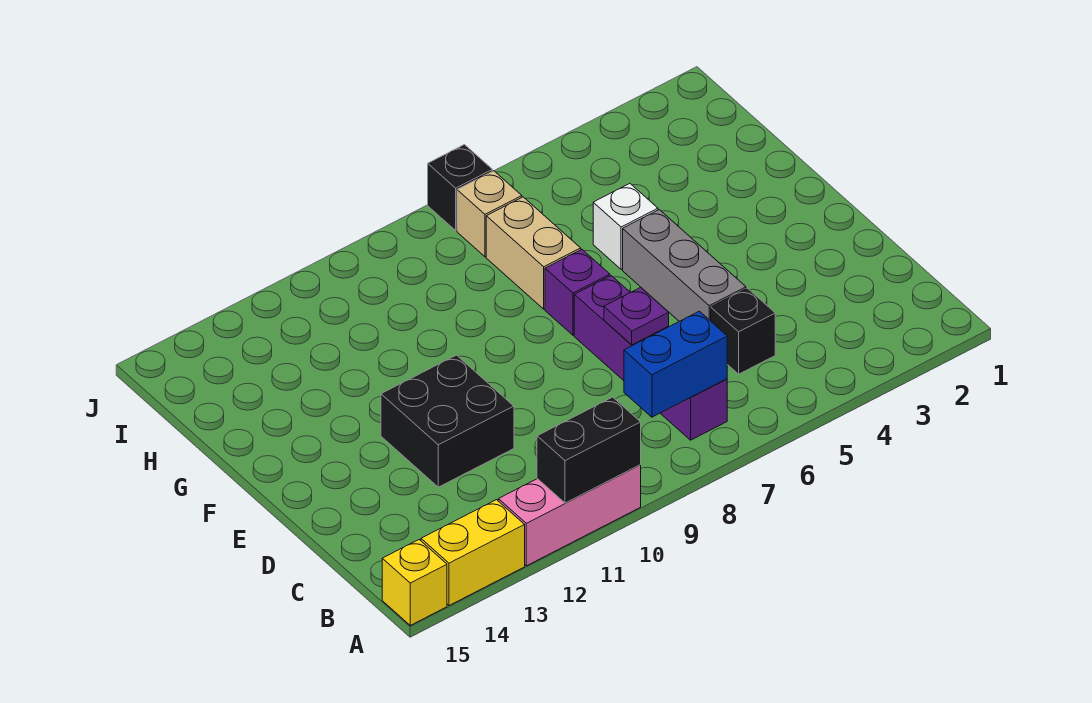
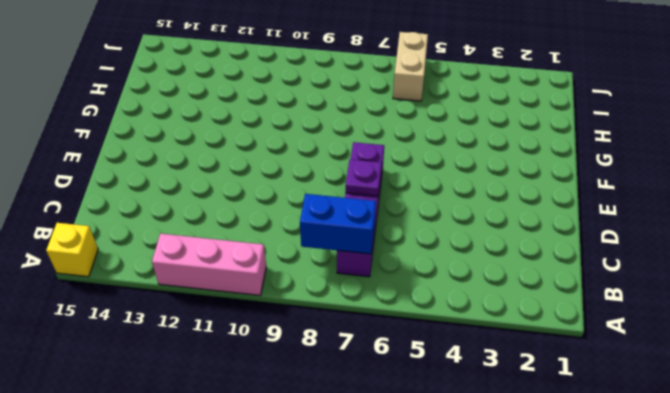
tan brick I6:J6 level 1 -> tan brick G7:H7 level 1
none -> yellow brick A13:A14 level 1
none -> black brick C5 level 1
none -> grey brick D5:F5 level 1

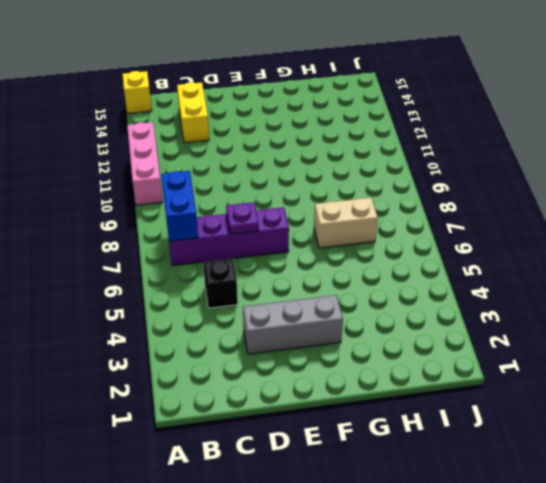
yellow brick C13:C14 level 1 -> yellow brick A13:A14 level 1
grey brick D3:F3 level 1 -> grey brick D5:F5 level 1
none -> black brick D11:E12 level 1
none -> purple brick F7 level 1
none -> white brick G5 level 1

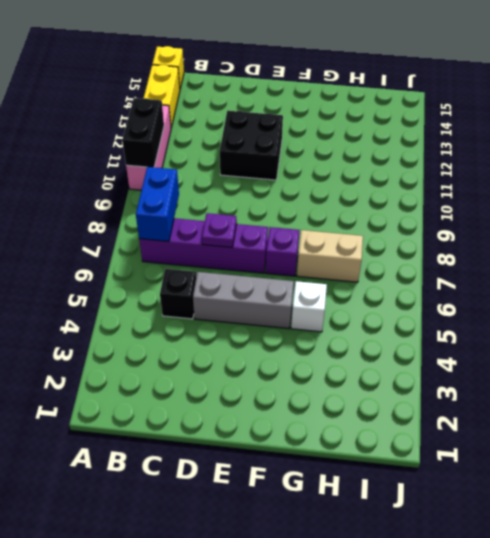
none -> tan brick I7 level 1
none -> black brick J7 level 1

